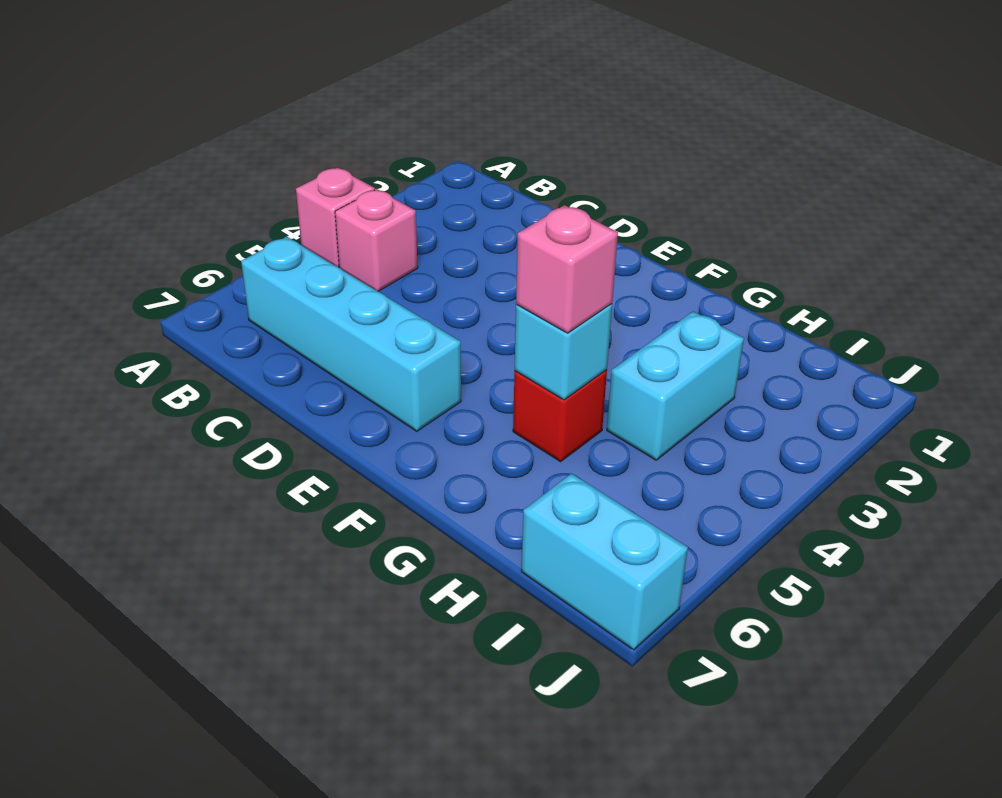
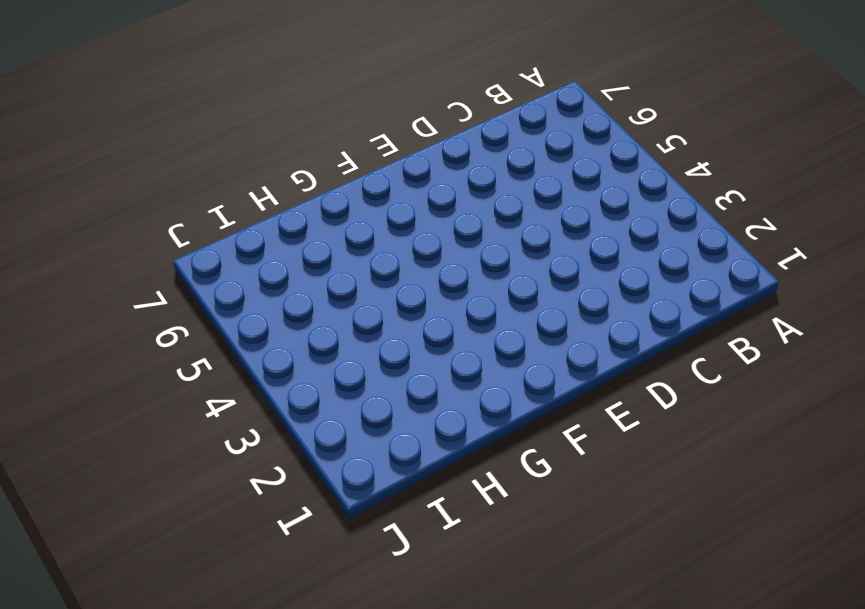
none -> pink brick A4 level 1
none -> pink brick B4 level 1

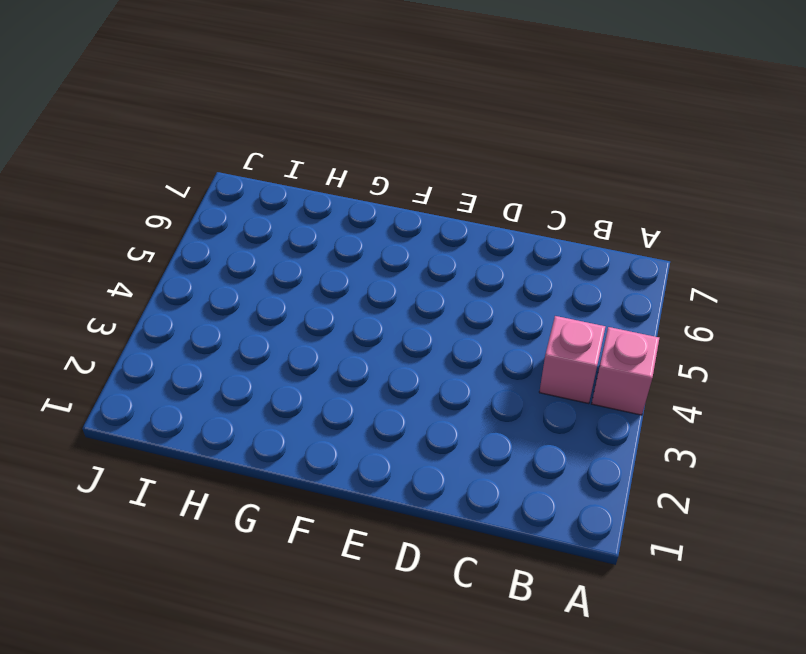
none -> cyan brick B6:E6 level 1
none -> red brick G5 level 1

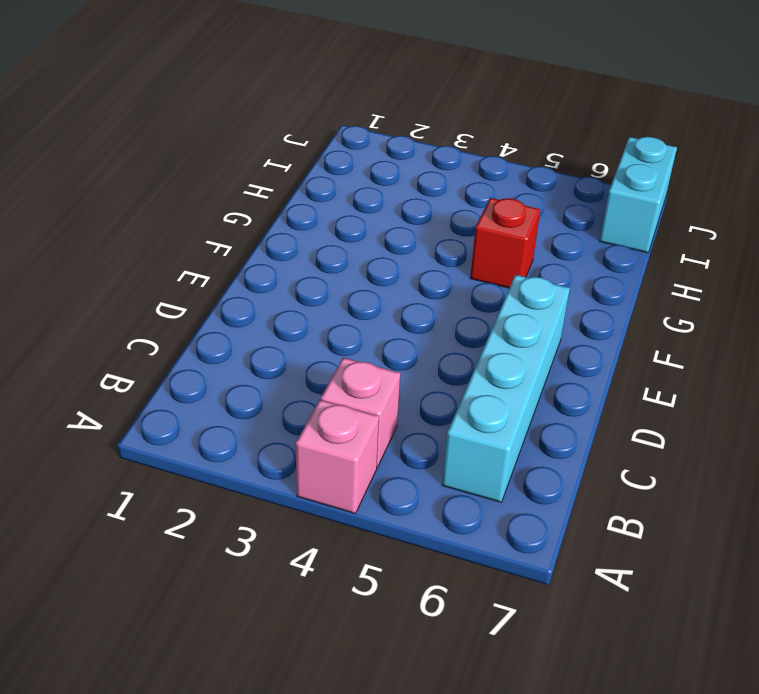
none -> cyan brick H3:H4 level 1
none -> cyan brick G5 level 2

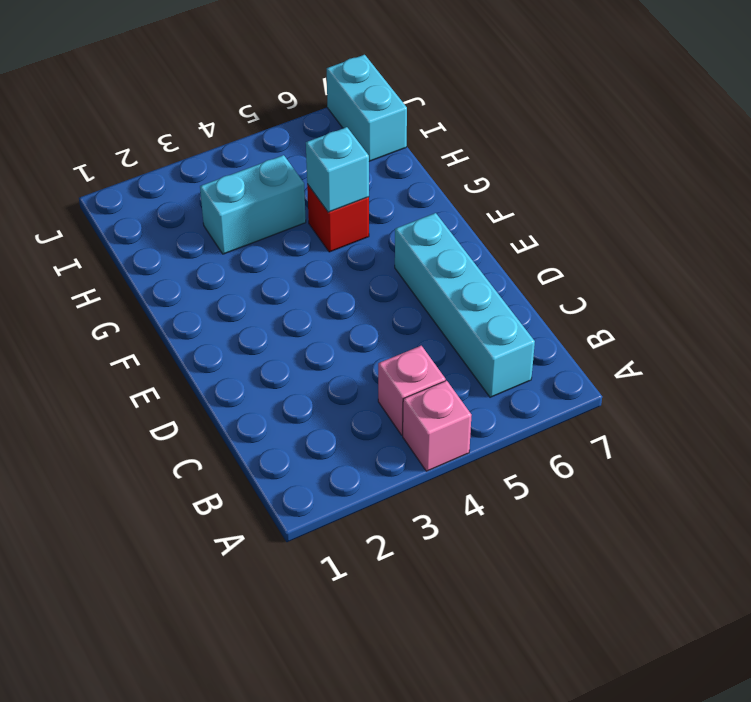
none -> pink brick G5 level 3

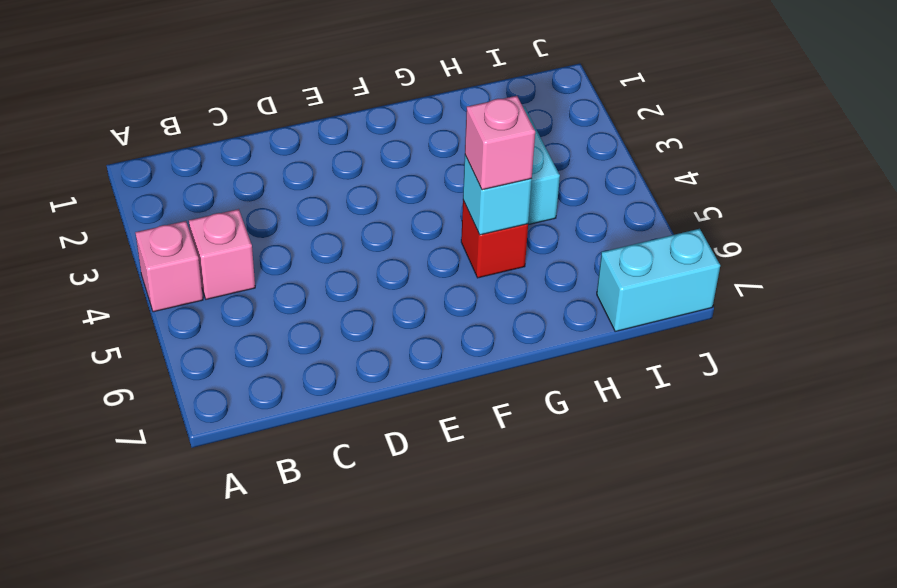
none -> cyan brick B6:E6 level 1

